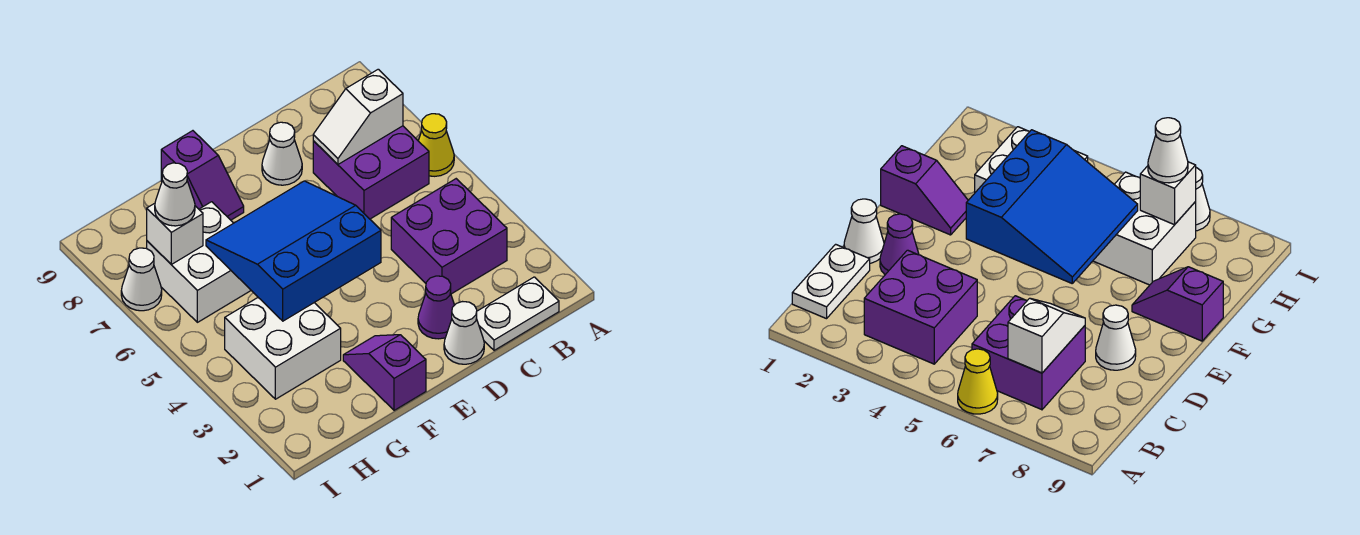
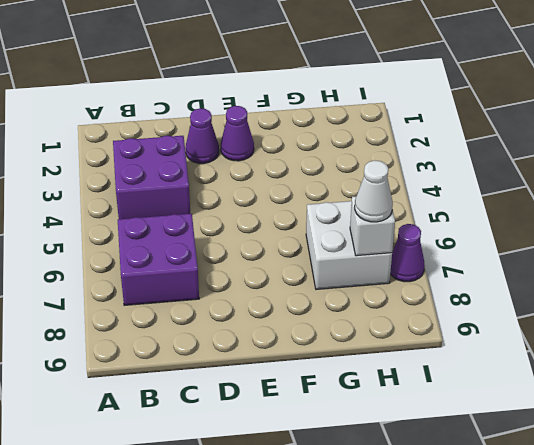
purple cone E2 level 1 -> none
purple cone I7 level 1 -> white cone I7 level 1
none -> yellow cone A6 level 1
none -> white plate B1:C1 level 1
none -> white cone D1 level 1

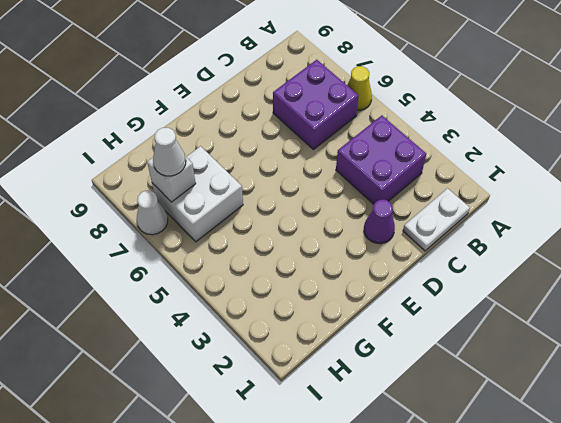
none -> white cone D1 level 1
none -> white cone D8 level 1
none -> purple slope F1:F2 level 1 top 1

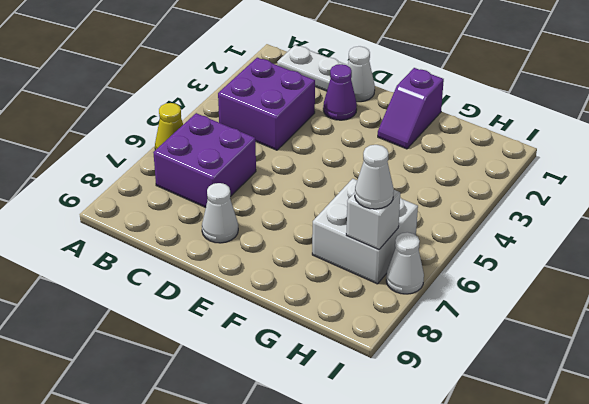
none -> purple slope F8:F9 level 1 top 9
none -> white brick G3:H4 level 1
none -> white slope B7:C7 level 2 top B

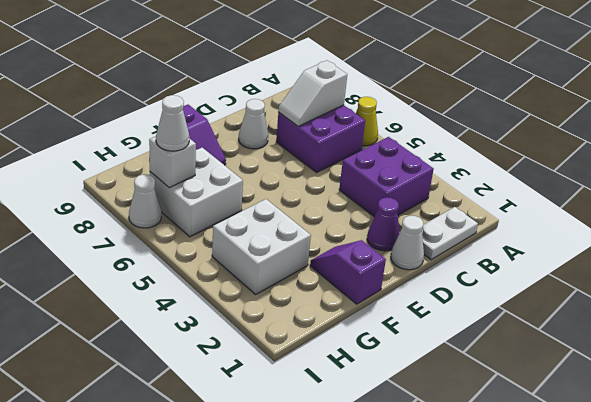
none -> blue slope E4:G6 level 2 top 4

